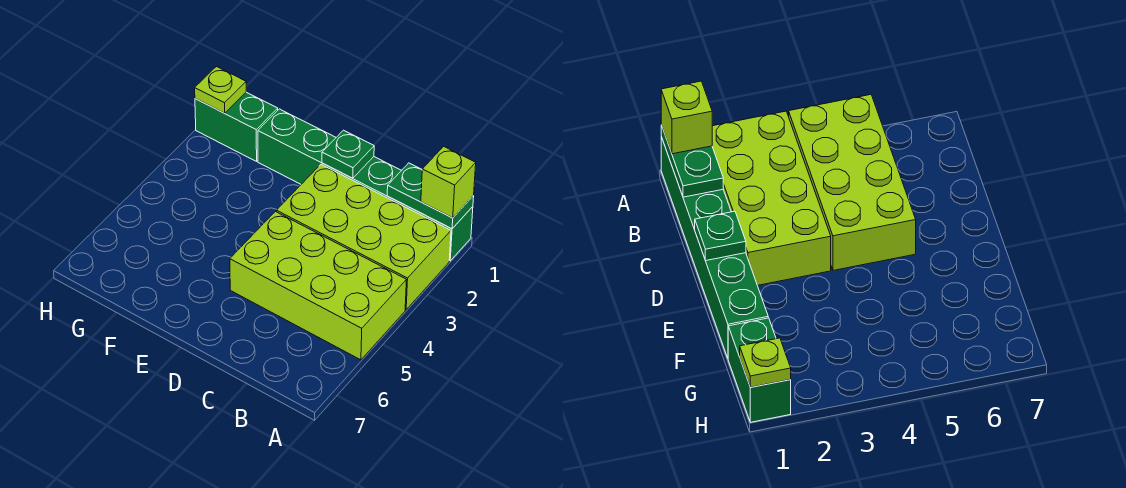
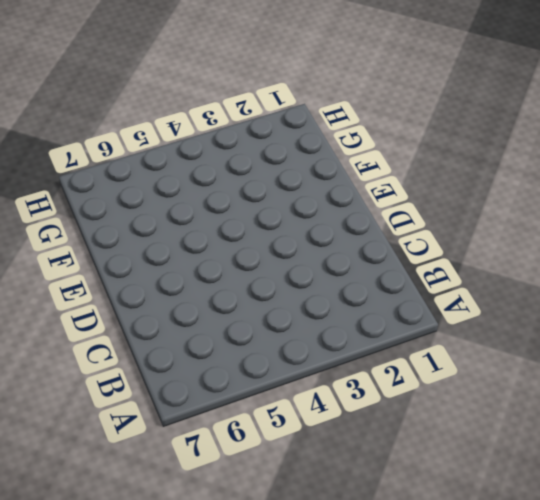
none -> green brick A1:F1 level 1
none -> lime brick A2:D3 level 1

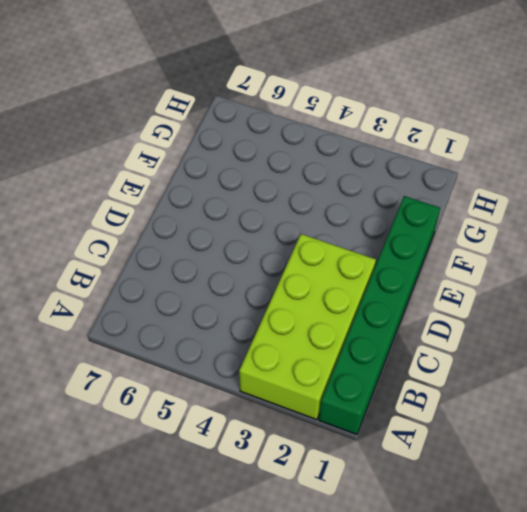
none -> lime brick A4:D5 level 1
none -> green brick G1:H1 level 1

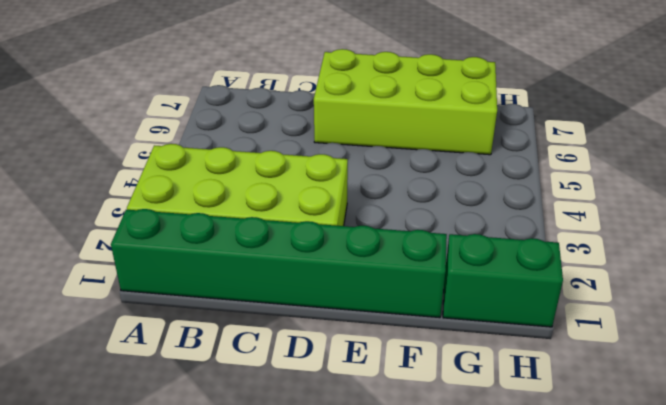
lime brick D6:G7 level 1 -> lime brick A4:D5 level 1
none -> green plate A1:B1 level 2
none -> green plate D1 level 2

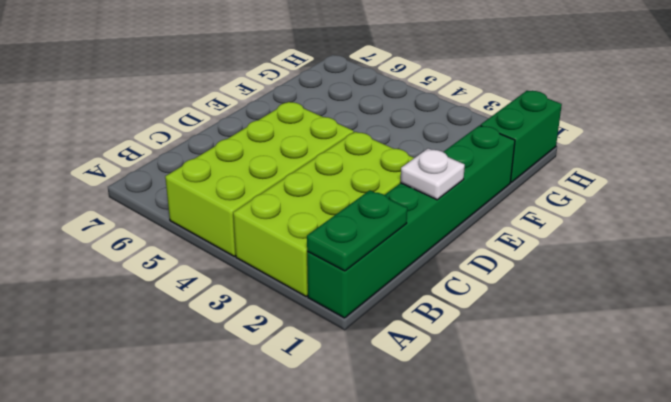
white plate D1 level 2 -> green plate D1 level 2
none -> lime plate H1 level 2
none -> lime brick A1 level 3

